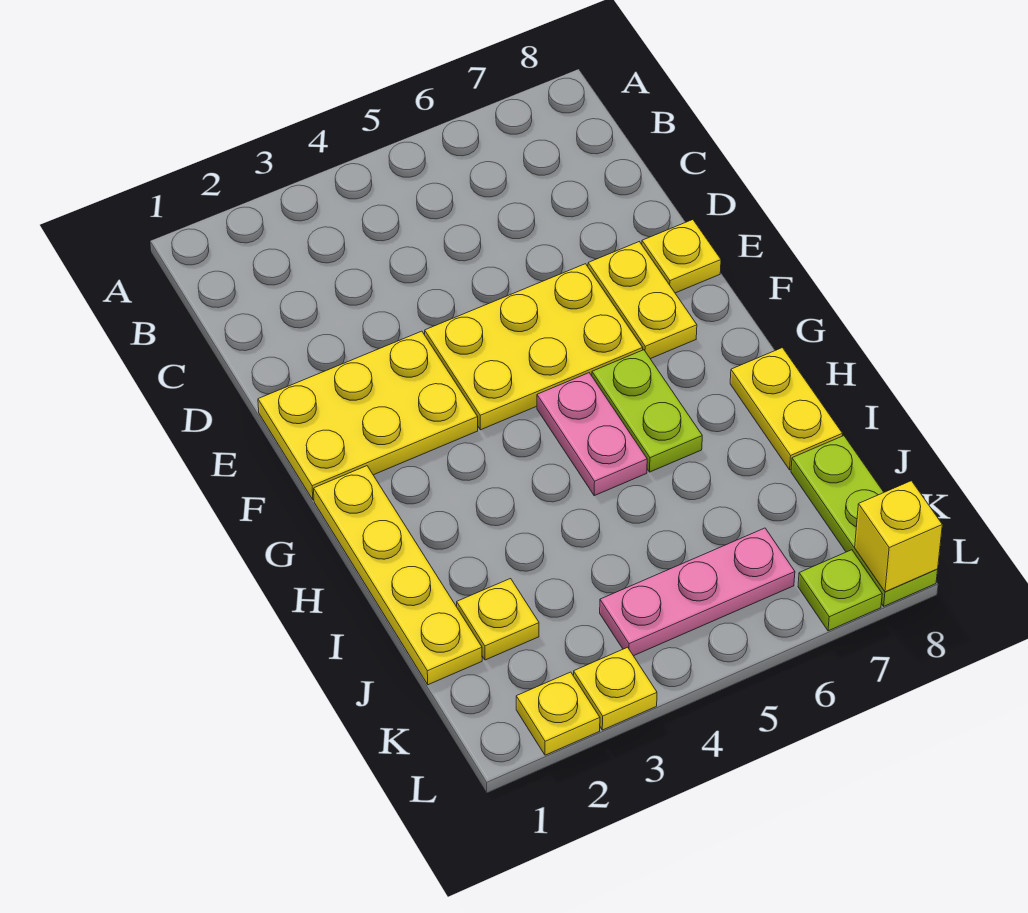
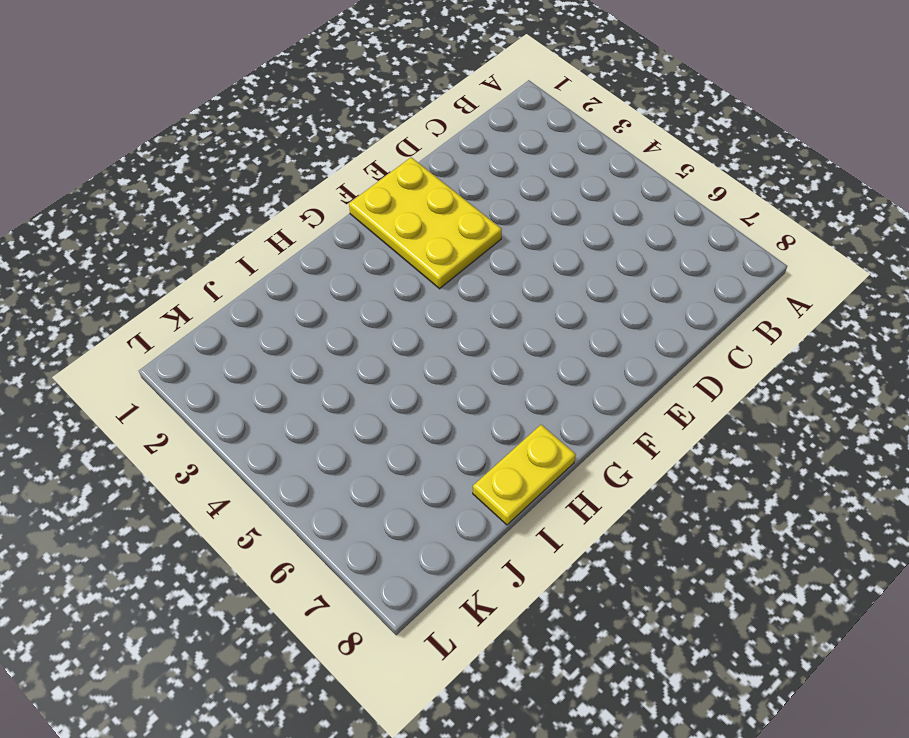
none -> yellow plate E4:F6 level 1
none -> yellow plate E7:F7 level 1
none -> yellow plate E8 level 1

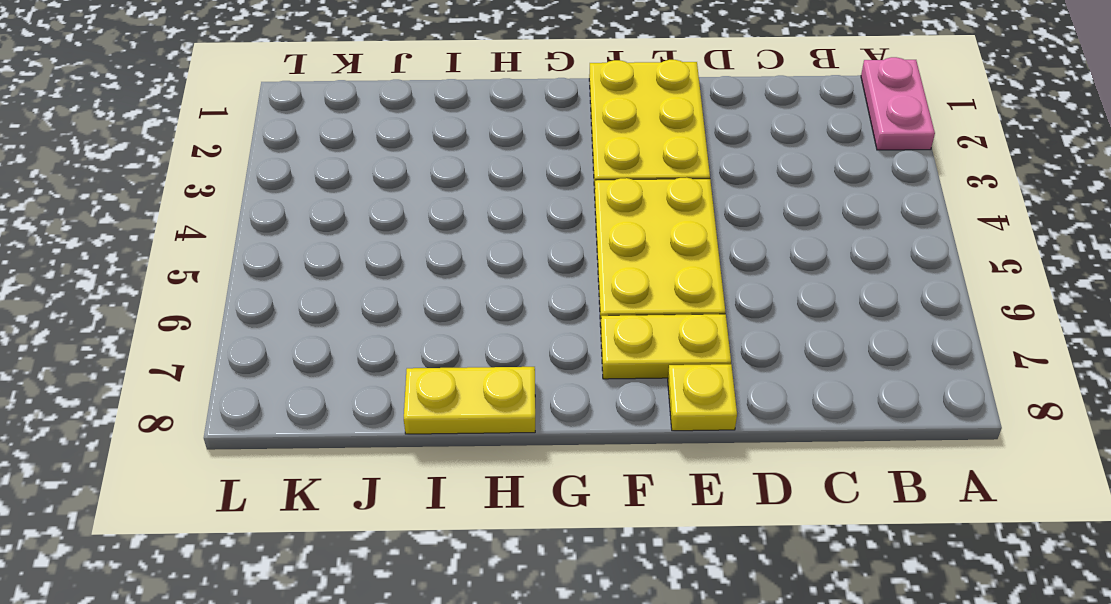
pink plate A1:A2 level 1 -> pink plate G5:H5 level 1
none -> yellow plate G1:J1 level 1
none -> lime plate G6:H6 level 1
none -> yellow plate J2 level 1

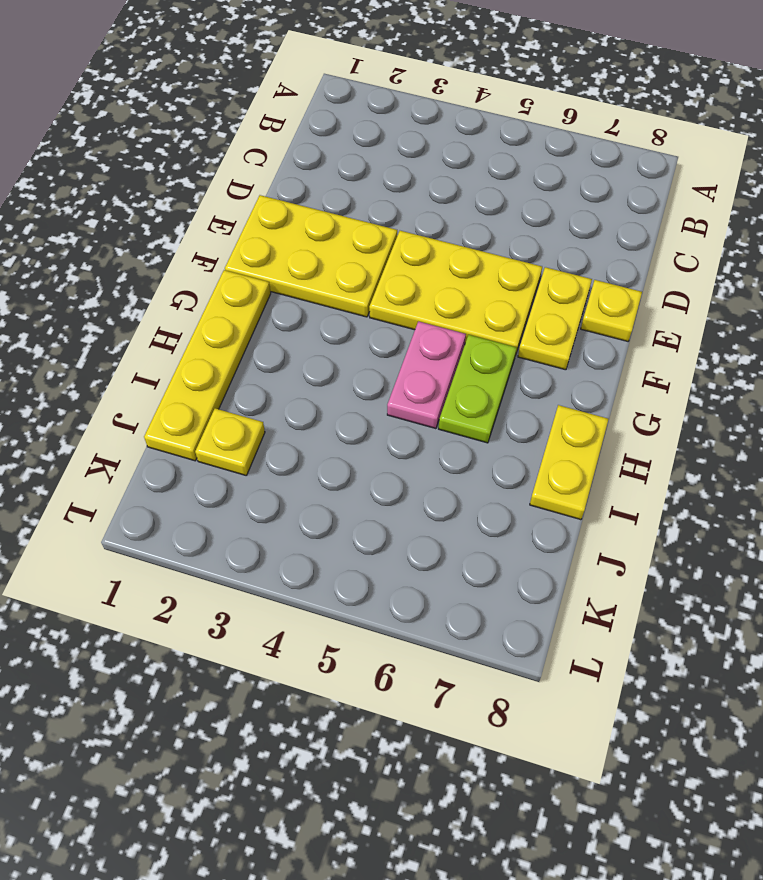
none -> lime plate J8:L8 level 1
none -> pink plate K4:K6 level 1
none -> yellow plate L2 level 1

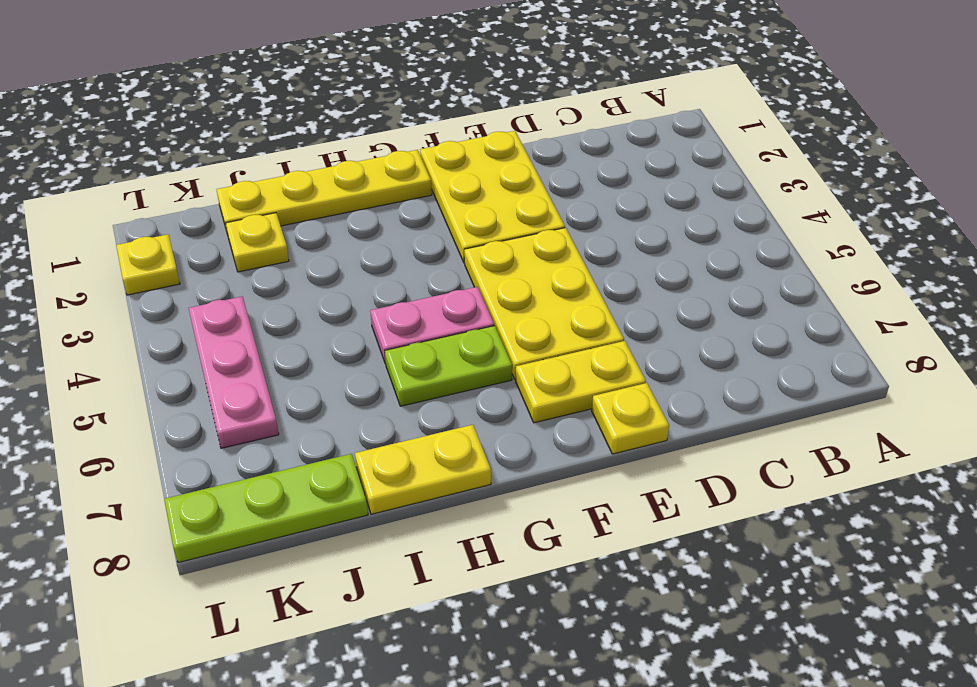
none -> yellow plate L3 level 1
none -> lime plate L7 level 1
none -> yellow brick L8 level 2

